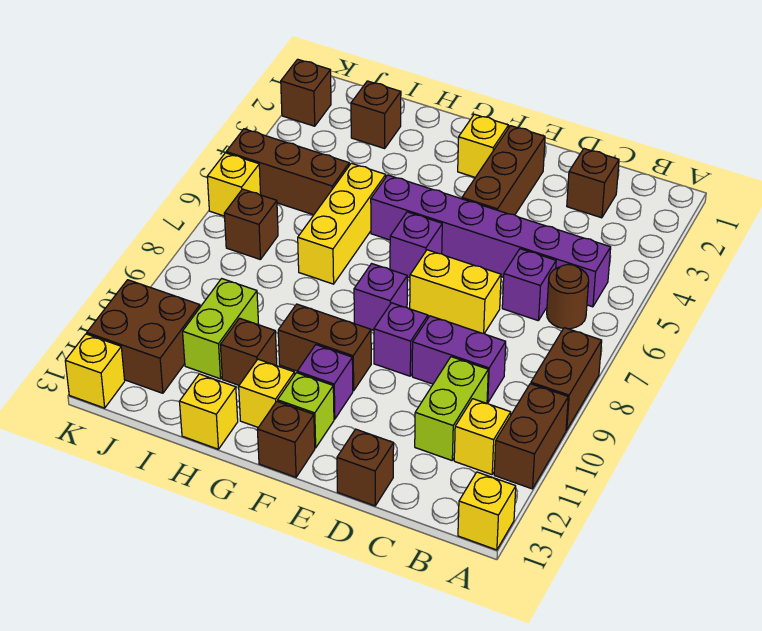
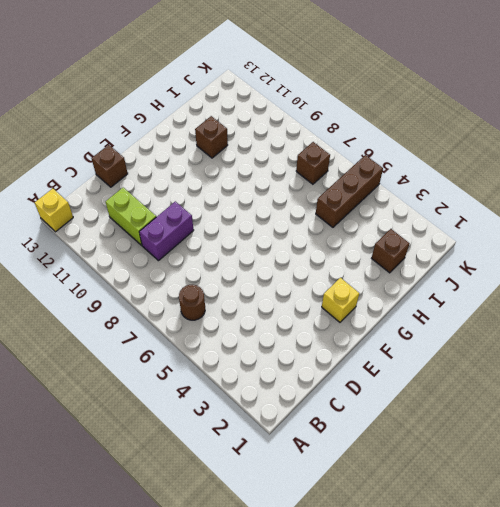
none -> brown brick A8:A9 level 1
none -> brown brick A10:A11 level 1
none -> purple brick B5:G5 level 1
none -> yellow brick B11 level 1

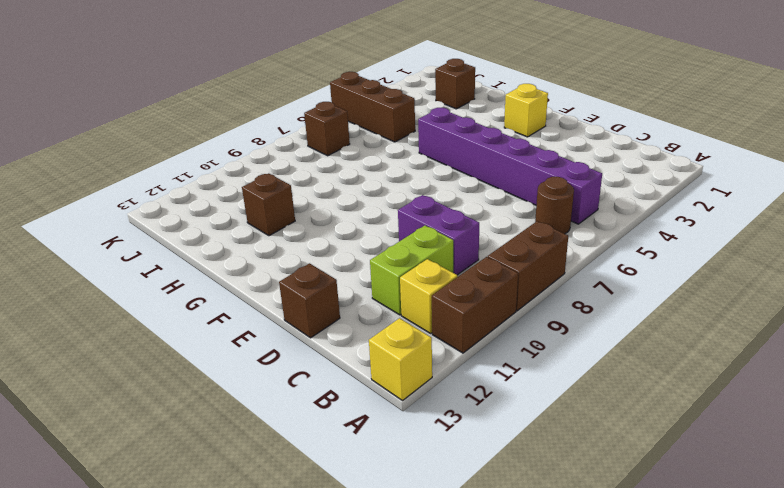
none -> brown brick C2 level 1
none -> purple brick C6 level 1
none -> yellow brick D7:E7 level 1
none -> brown brick E2:E4 level 1

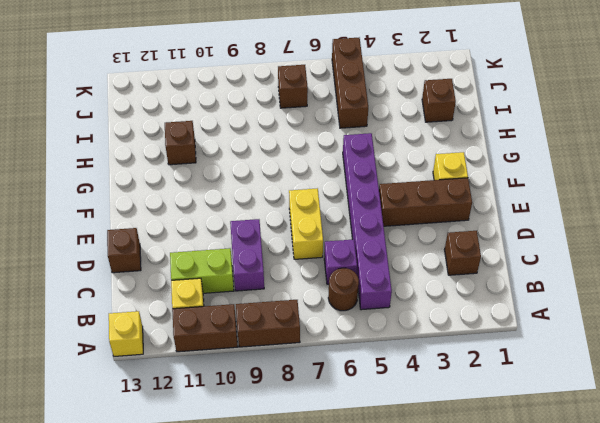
none -> purple brick E9 level 1
none -> purple brick F6 level 1
none -> purple brick F8 level 1
none -> brown brick F10:G10 level 1

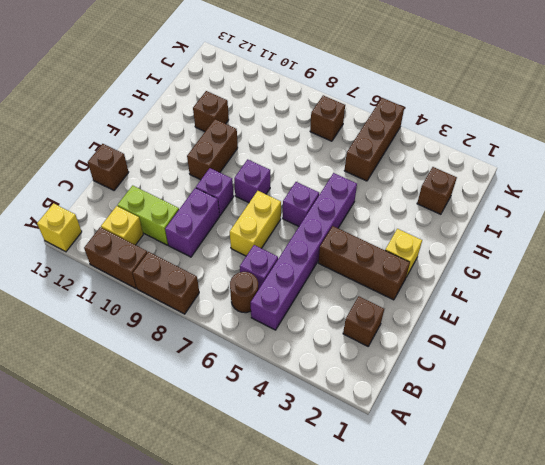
none -> purple brick F11 level 1
none -> lime brick F12 level 1
none -> brown brick F13 level 1
none -> yellow brick G12 level 1

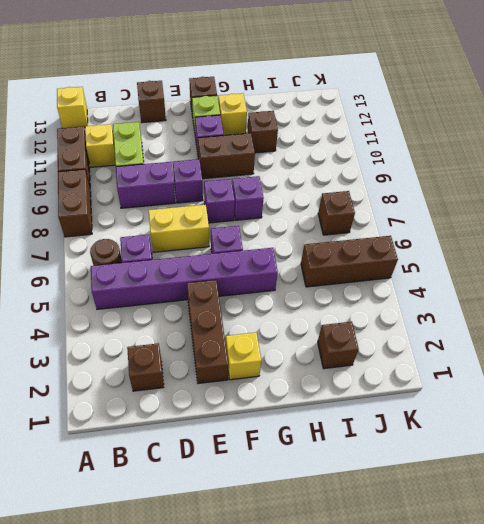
purple brick G8 level 1 -> none
none -> yellow brick H5:H7 level 1
none -> yellow brick H13 level 1
none -> lime brick I10:I11 level 1
none -> brown brick J11:K12 level 1

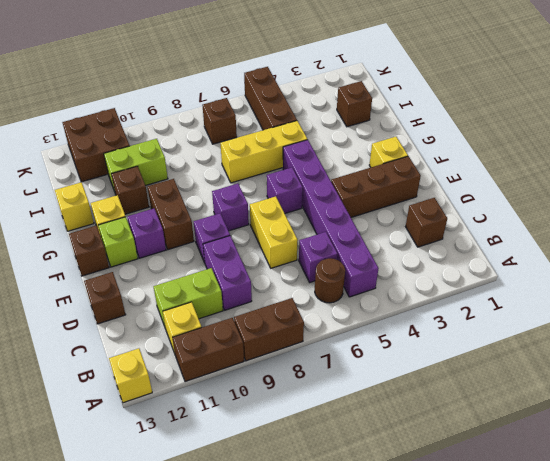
none -> brown brick K2 level 1
none -> yellow brick K6 level 1
none -> yellow brick K13 level 1

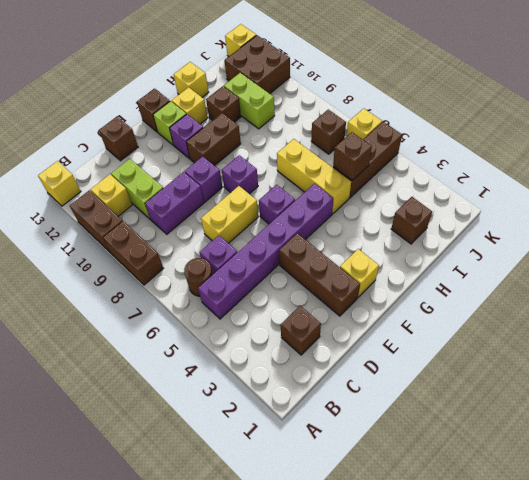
brown brick I5 level 2 -> brown brick K2 level 1

